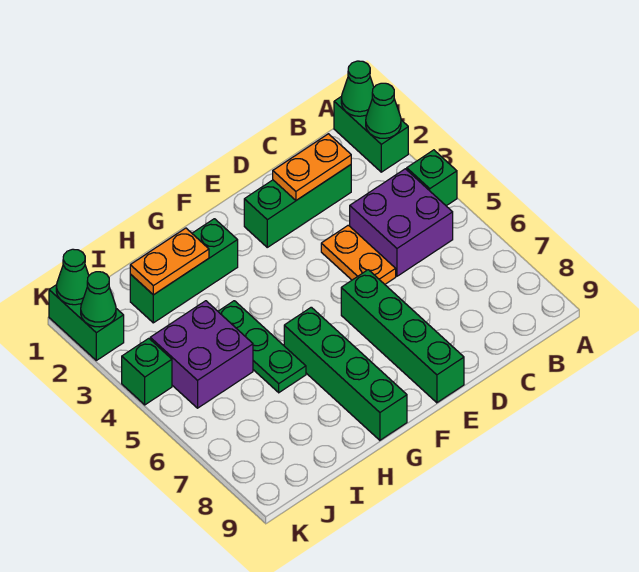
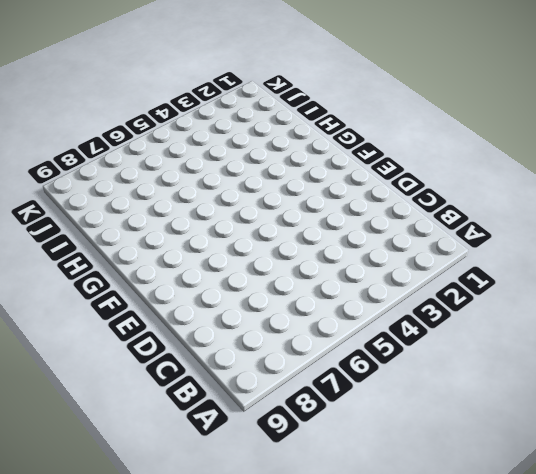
none -> green brick A1:A2 level 1
none -> green brick A4 level 1
none -> purple brick B4:C5 level 1

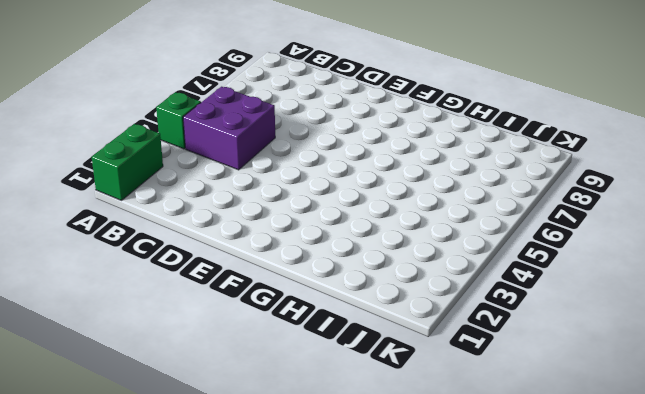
none -> green brick C2:E2 level 1
none -> orange plate D4:D5 level 1
none -> green brick E6:E9 level 1

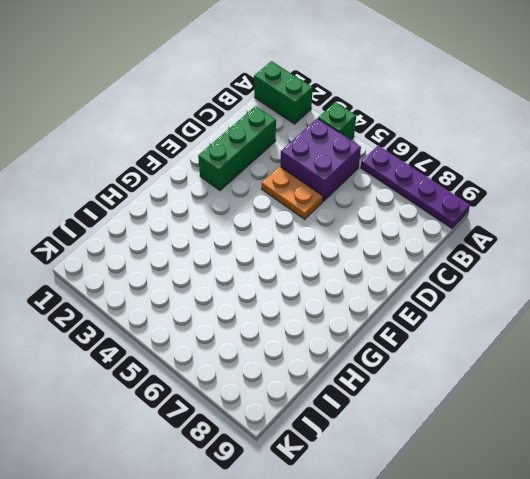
purple plate A6:A9 level 1 -> none
none -> green brick E6:E9 level 1
none -> green brick G2:I2 level 1
none -> green brick G6:G9 level 1

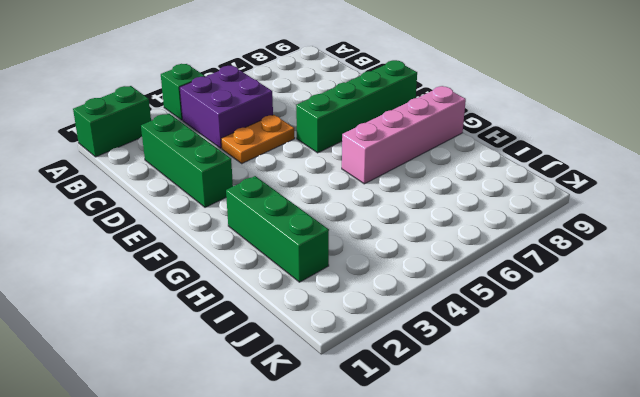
pink brick G6:G9 level 1 -> green brick G6:G9 level 1
none -> green plate H4:H6 level 1
none -> purple brick I4:J5 level 1
none -> green brick K1:K2 level 1

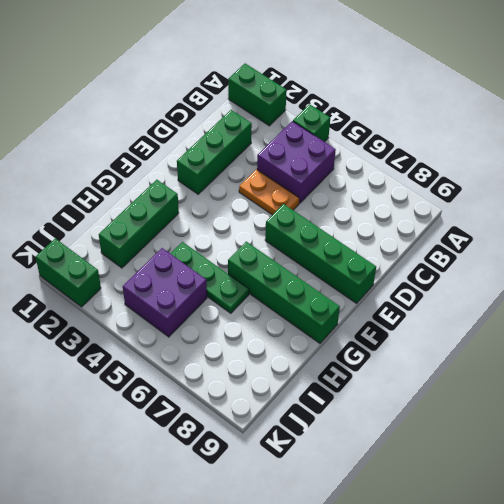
none -> green brick K4 level 1
none -> green cone A1 level 2
none -> green cone A2 level 2

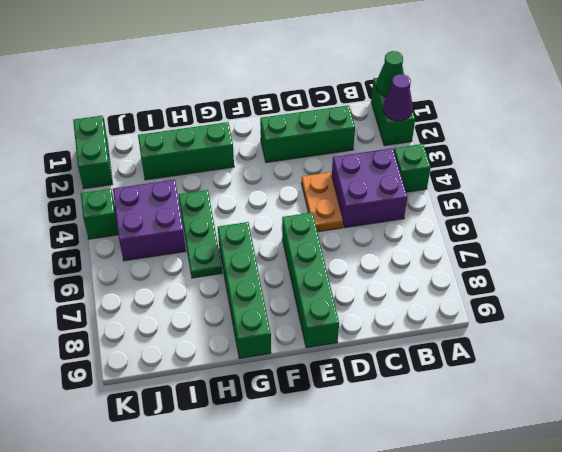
purple cone A2 level 2 -> green cone A2 level 2
none -> orange plate C2:D2 level 2
none -> orange plate H2:I2 level 2
none -> green cone K1 level 2

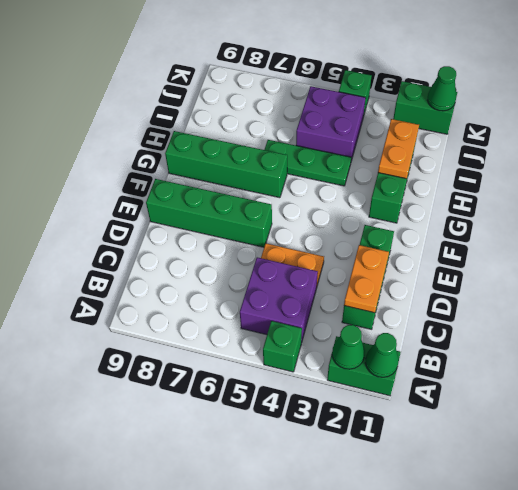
none -> green cone K2 level 2

